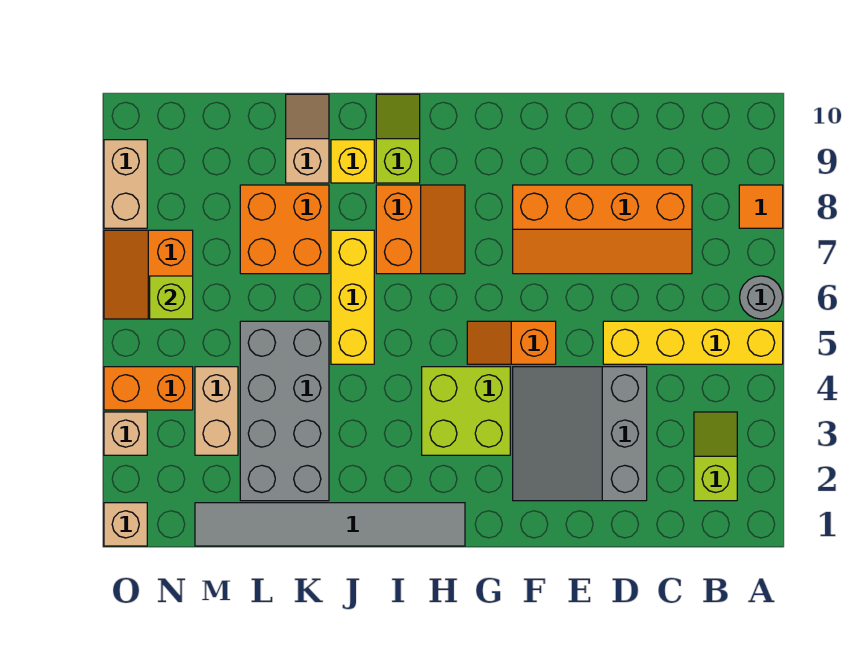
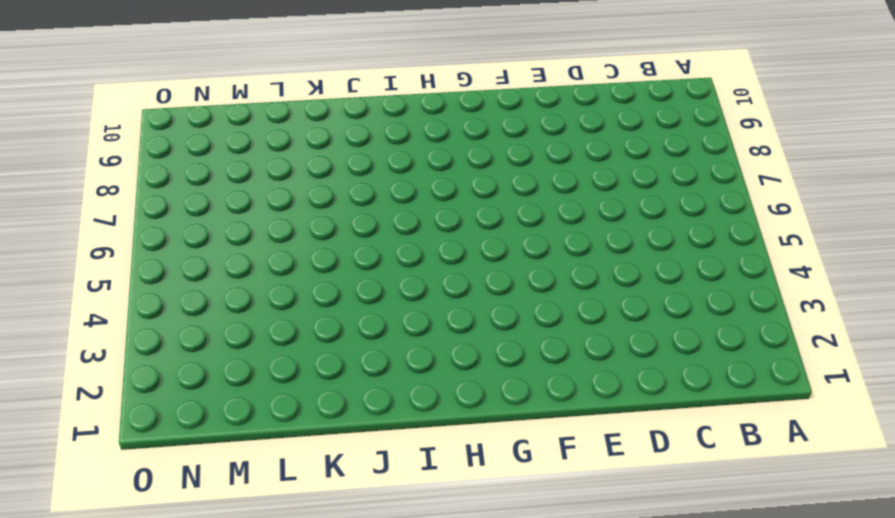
none -> yellow brick A5:D5 level 1
none -> grey round brick A6 level 1
none -> orange tile A8 level 1

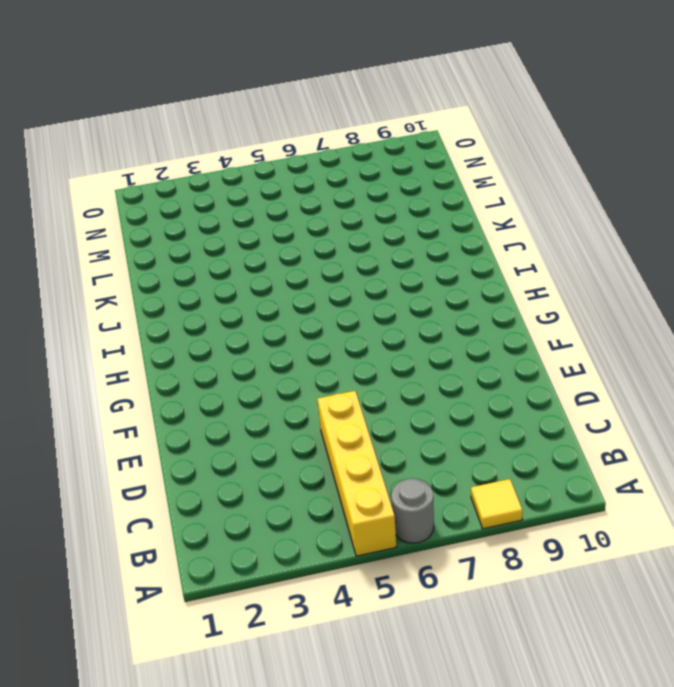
yellow tile A8 level 1 -> orange tile A8 level 1
none -> lime slope B2:B3 level 1 top 2
none -> orange slope C7:F8 level 1 top 8
none -> grey slope D2:F4 level 1 top D

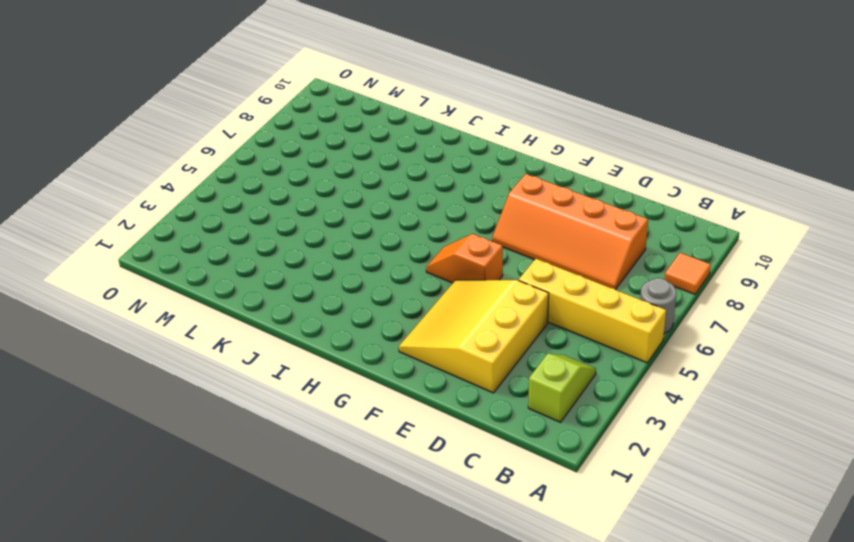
yellow slope D2:F4 level 1 top D -> grey slope D2:F4 level 1 top D
none -> lime brick G3:H4 level 1
none -> grey tile H1:M1 level 1
none -> orange slope H7:I8 level 1 top I

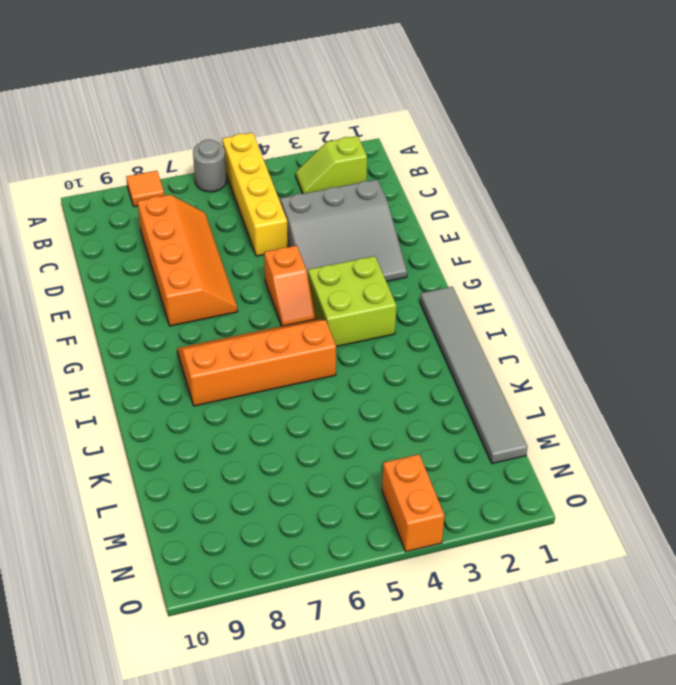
orange slope H5:I8 level 1 top I -> orange slope H7:I8 level 1 top I
none -> lime slope I9:I10 level 1 top 9
none -> yellow brick J5:J7 level 1
none -> yellow brick J9 level 1

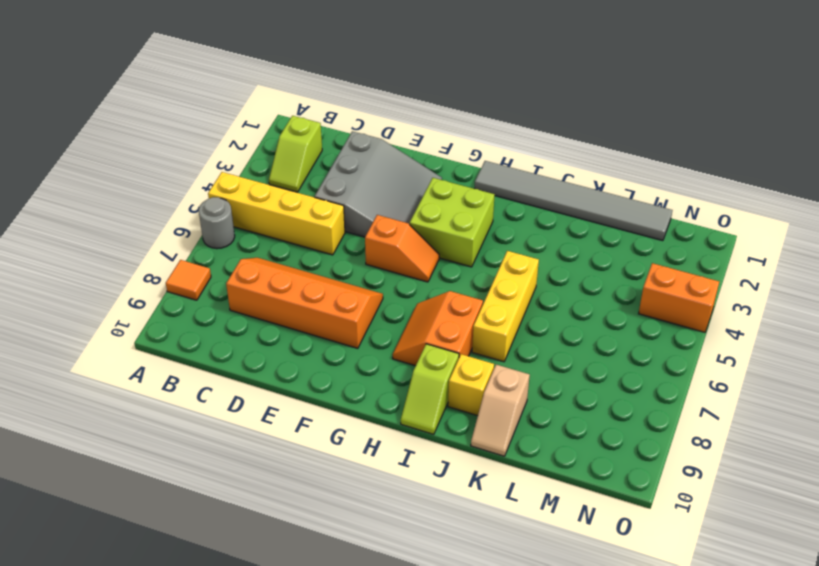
none -> grey brick K2:L5 level 1
none -> orange brick K7:L8 level 1
none -> tan brick M3:M4 level 1

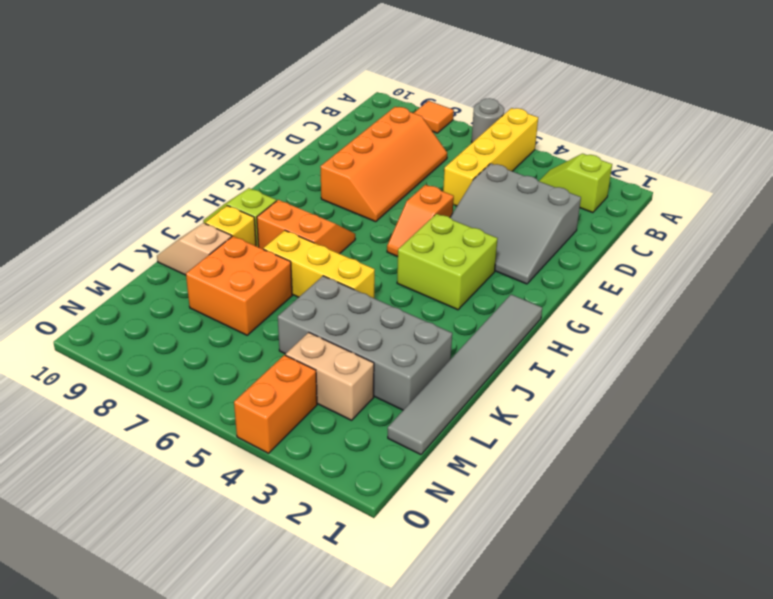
none -> orange slope N6:O7 level 1 top N
none -> tan brick O1 level 1
none -> tan brick O3 level 1

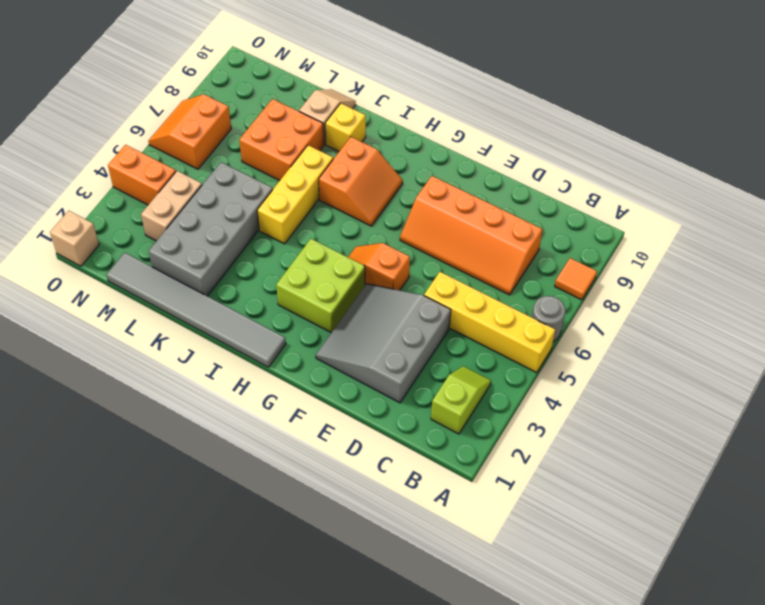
none -> lime slope I9:I10 level 1 top 9
none -> tan brick O3 level 1
none -> tan brick O8:O9 level 1

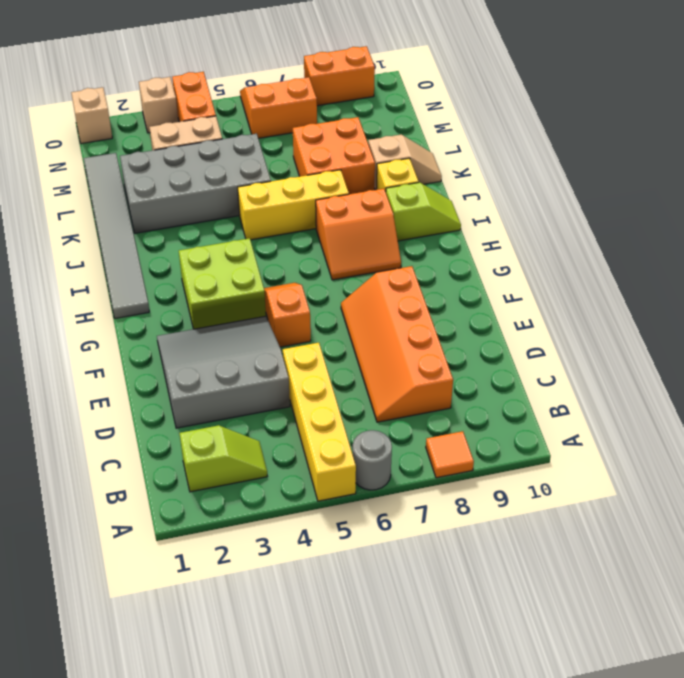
orange brick O8:O9 level 1 -> tan brick O8:O9 level 1
none -> lime brick N6 level 2

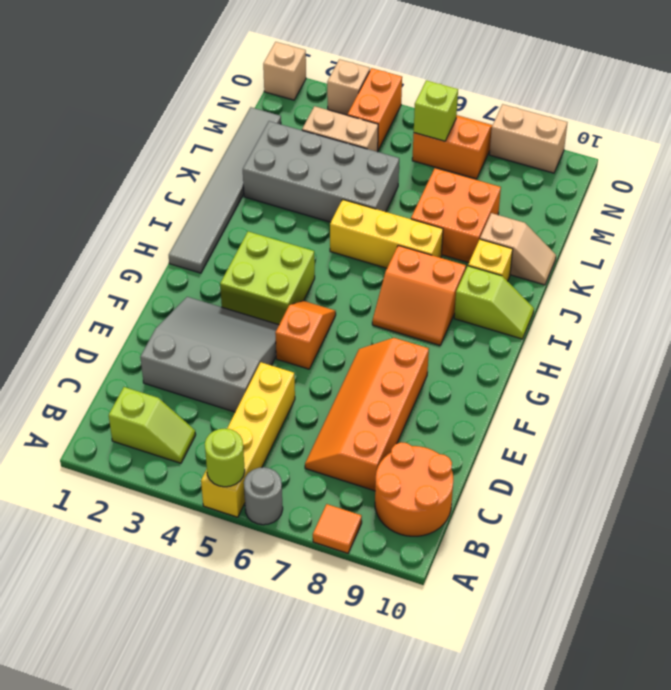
lime round brick A5 level 2 -> none
orange round brick B9:C10 level 1 -> none

